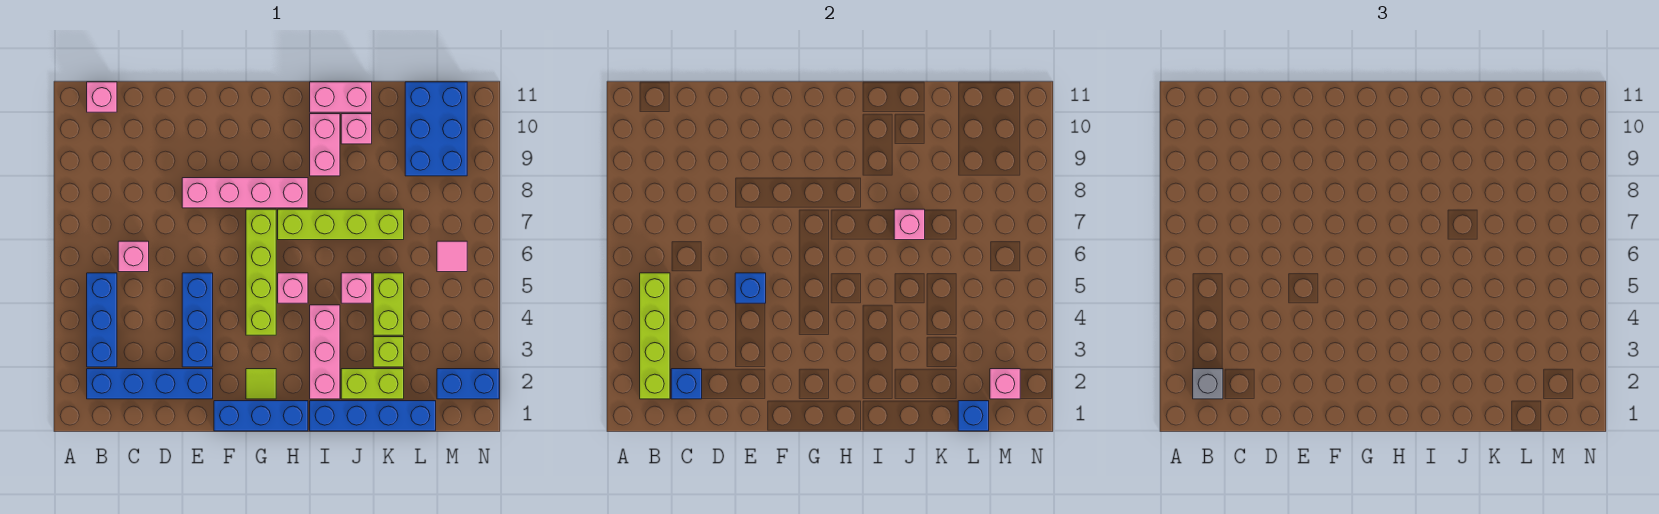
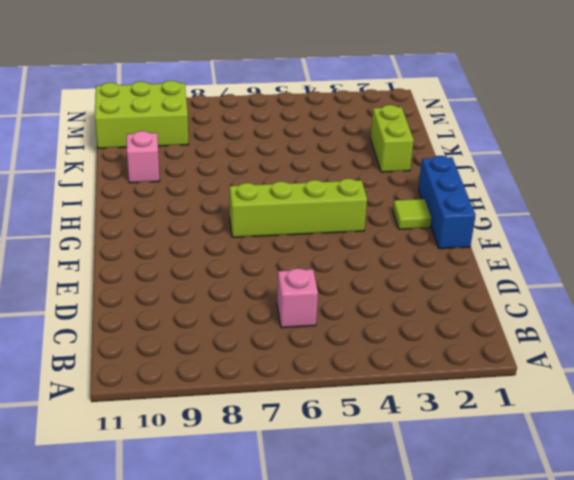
lime brick L9:M11 level 1 -> blue brick L9:M11 level 1
none -> blue brick B2:E2 level 1
none -> blue brick B3:B5 level 1
none -> pink brick B11 level 1
none -> blue brick E3:E5 level 1

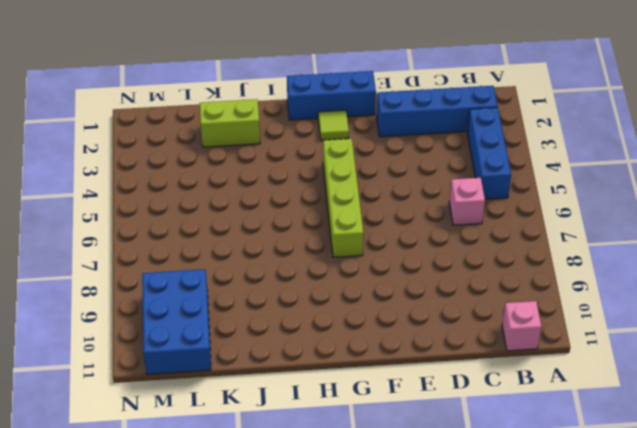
none -> blue brick E3:E5 level 1
none -> pink brick E8:H8 level 1
none -> pink brick H5 level 1
none -> lime brick H7:K7 level 1

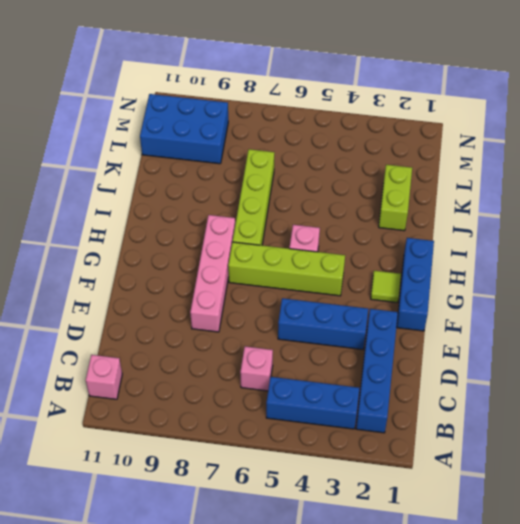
none -> blue brick I1:L1 level 1
none -> pink brick I2:I4 level 1
none -> pink brick I9:I10 level 1
none -> pink brick I11:J11 level 1

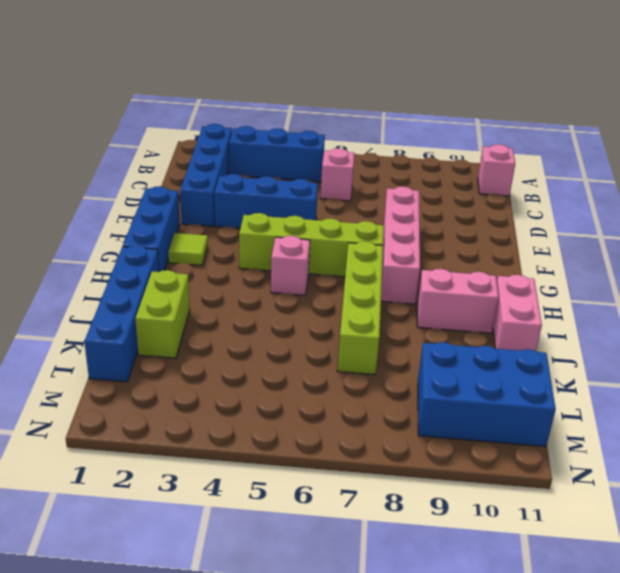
none -> pink brick I2:I4 level 1
none -> pink brick J5 level 1
none -> pink brick J10 level 1
none -> lime brick K3 level 1

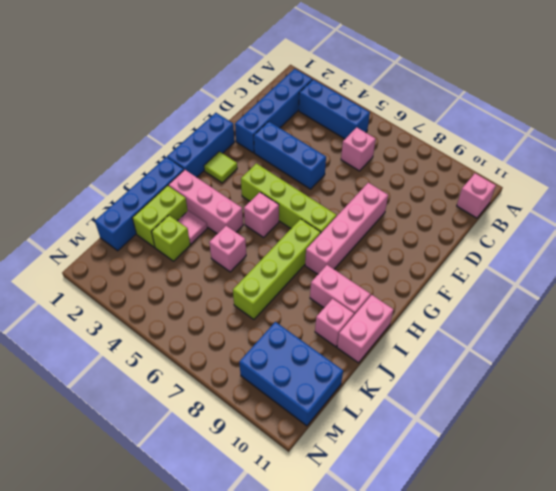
pink tile J3 level 1 -> pink tile M6 level 1
none -> lime brick K4:K5 level 1
none -> blue brick M2:N2 level 1
none -> lime brick B2:B5 level 2
none -> blue brick C2 level 2

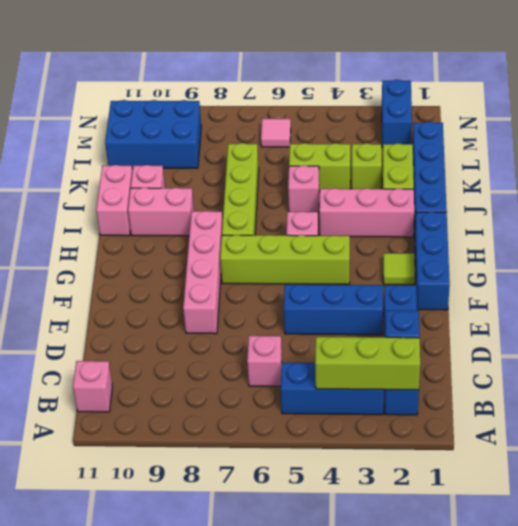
lime brick B2:B4 level 2 -> lime brick B2:B5 level 2
none -> blue brick E5 level 2
none -> pink brick J7 level 2
none -> blue brick L1 level 2
none -> pink brick M2 level 2

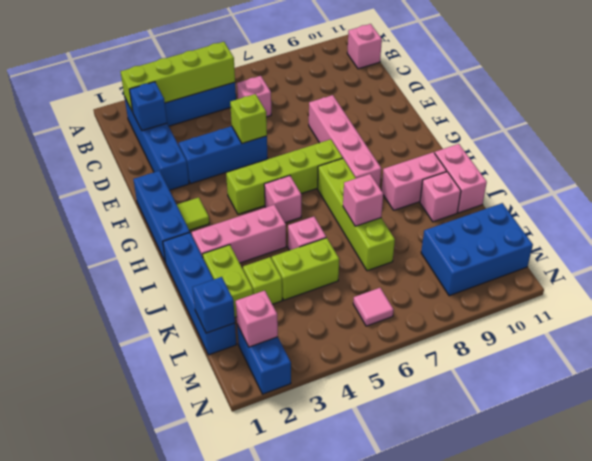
lime brick E5 level 2 -> blue brick E5 level 2
none -> grey brick B2 level 3

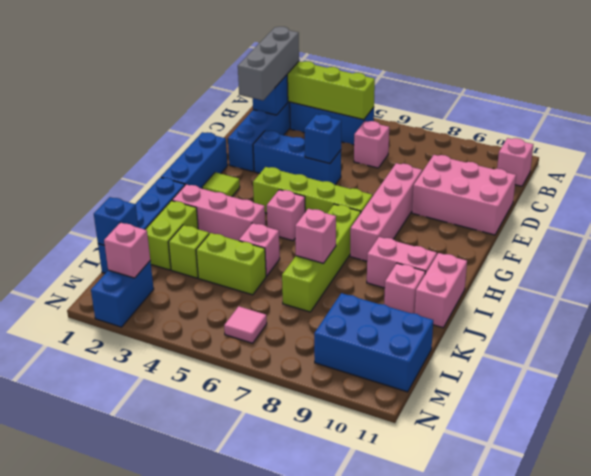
grey brick B2:D2 level 3 -> grey brick B2 level 3
pink brick D9:E11 level 1 -> none

